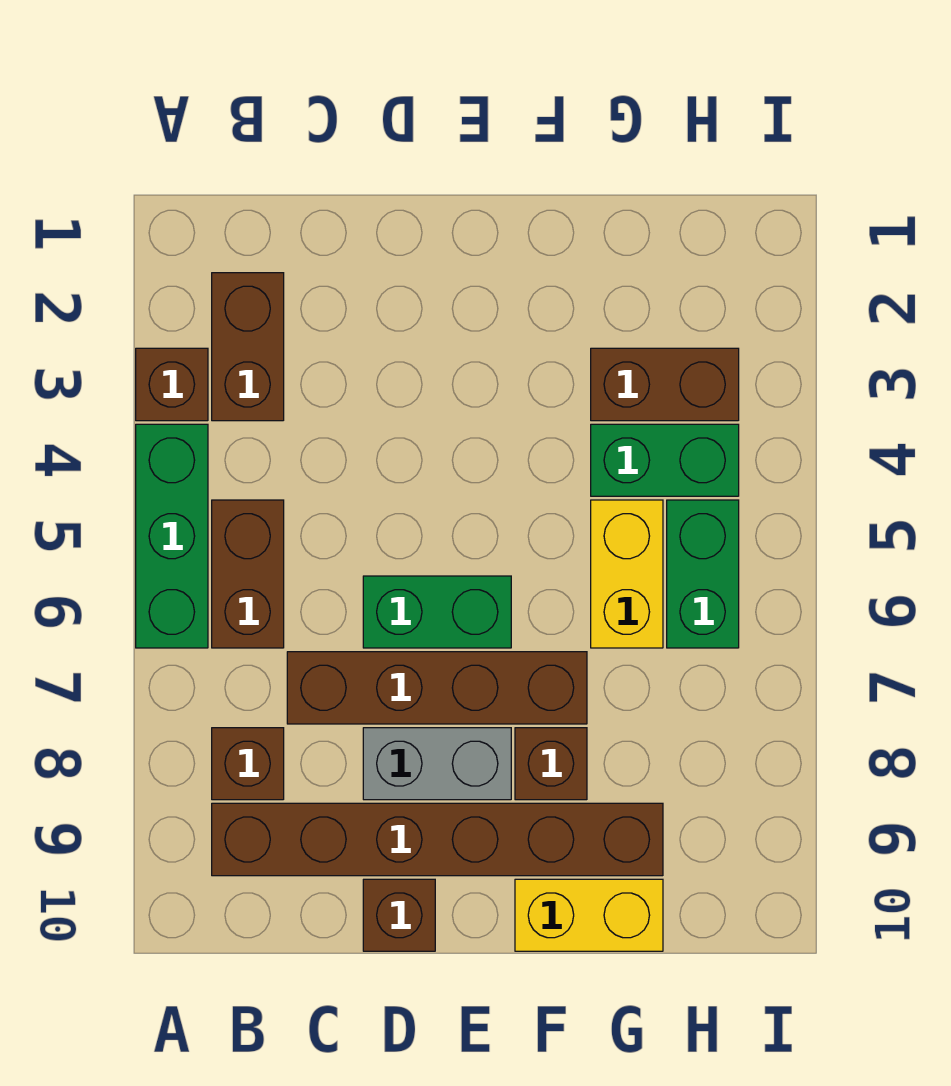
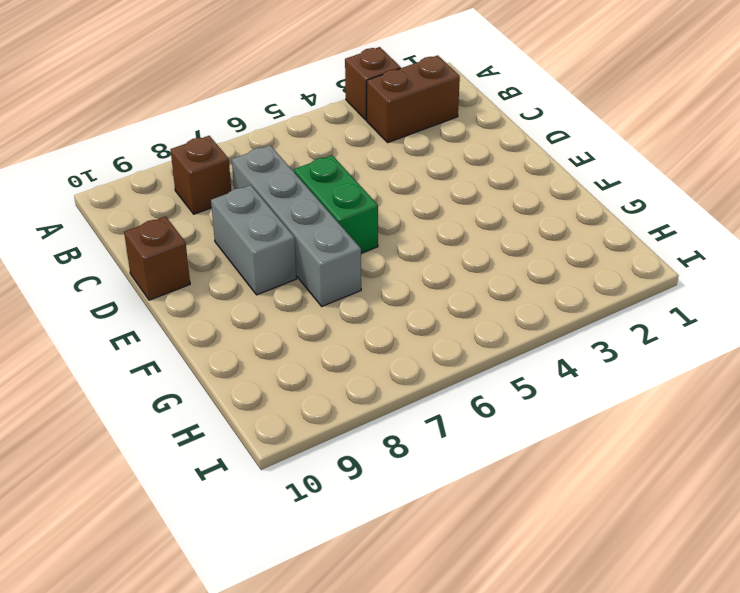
grey brick C7:F7 level 1 -> brown brick C7:F7 level 1
none -> green brick A4:A6 level 1
none -> brown brick B5:B6 level 1
none -> brown brick B9:G9 level 1

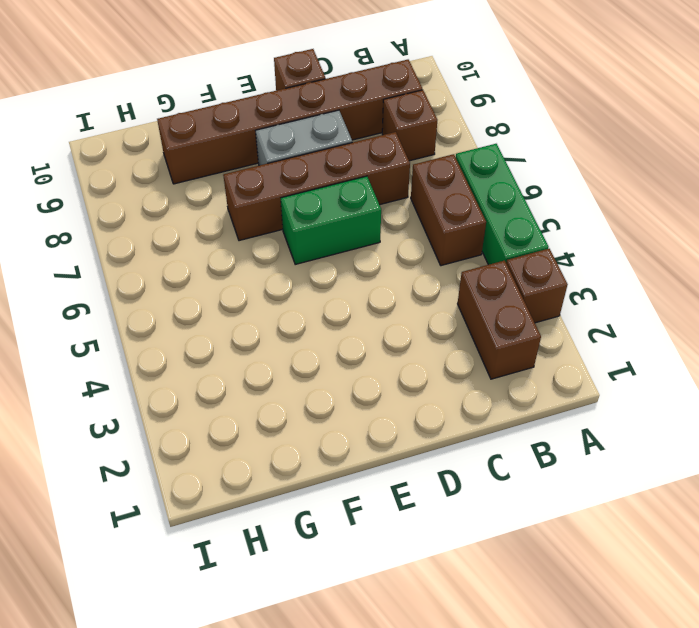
none -> brown brick F8 level 1
none -> yellow brick F10:G10 level 1
none -> brown brick G3:H3 level 1

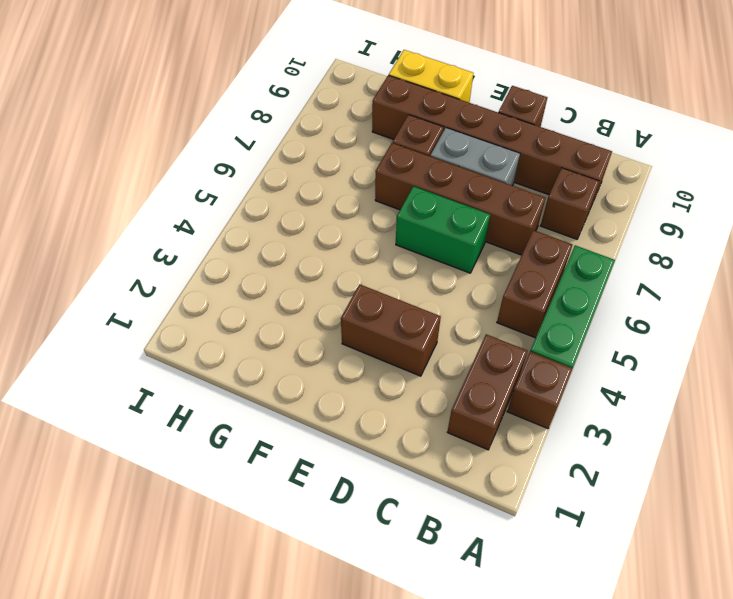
brown brick D3:E3 level 1 -> brown brick G3:H3 level 1
none -> green brick G4:H4 level 1
none -> yellow brick G5:G6 level 1
none -> green brick H5:H6 level 1

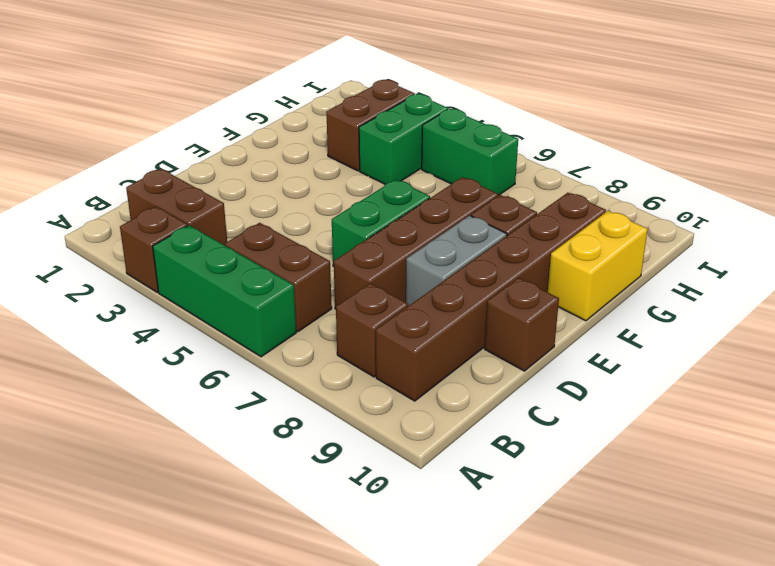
none -> yellow brick G5:G6 level 1

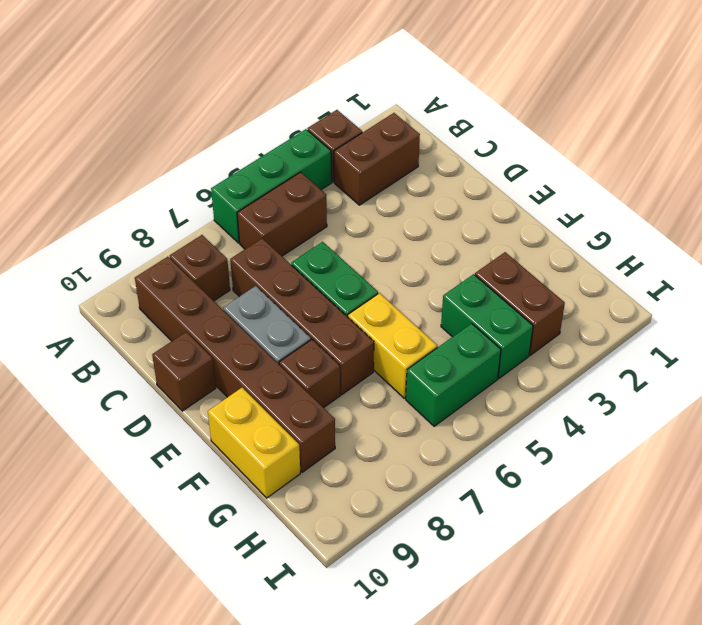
yellow brick F6:G6 level 1 -> yellow brick G5:G6 level 1

